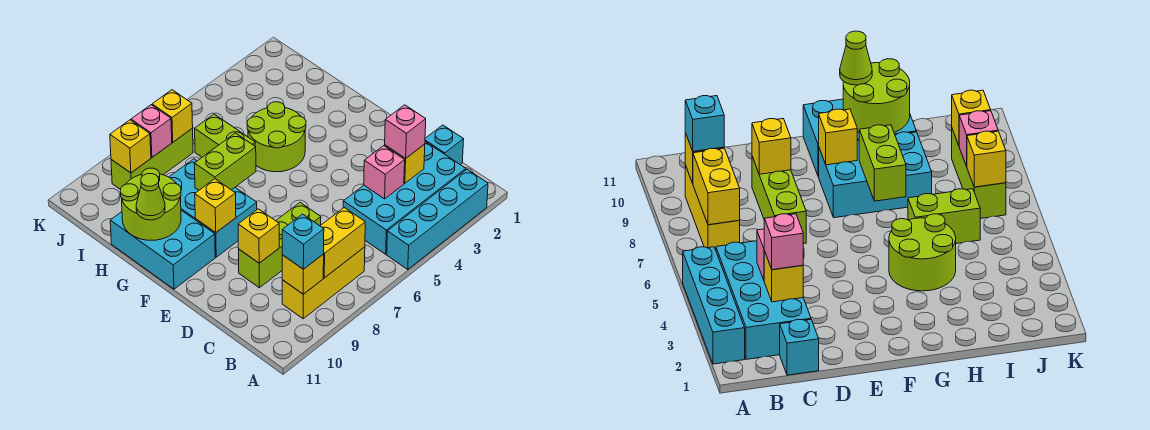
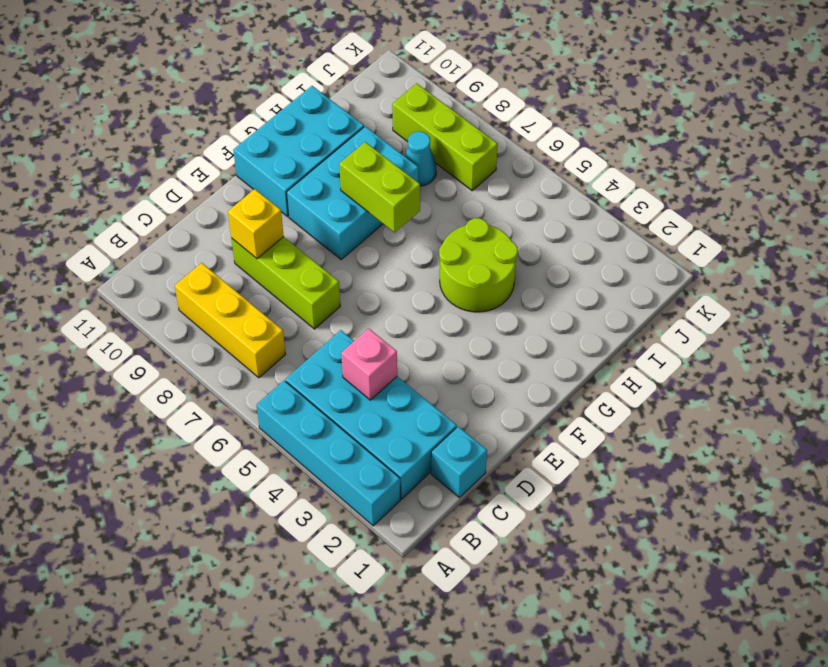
cyan cone I8 level 1 -> none
none -> lime brick H6:I6 level 1
none -> yellow brick B7:B8 level 2
none -> yellow brick B9 level 2

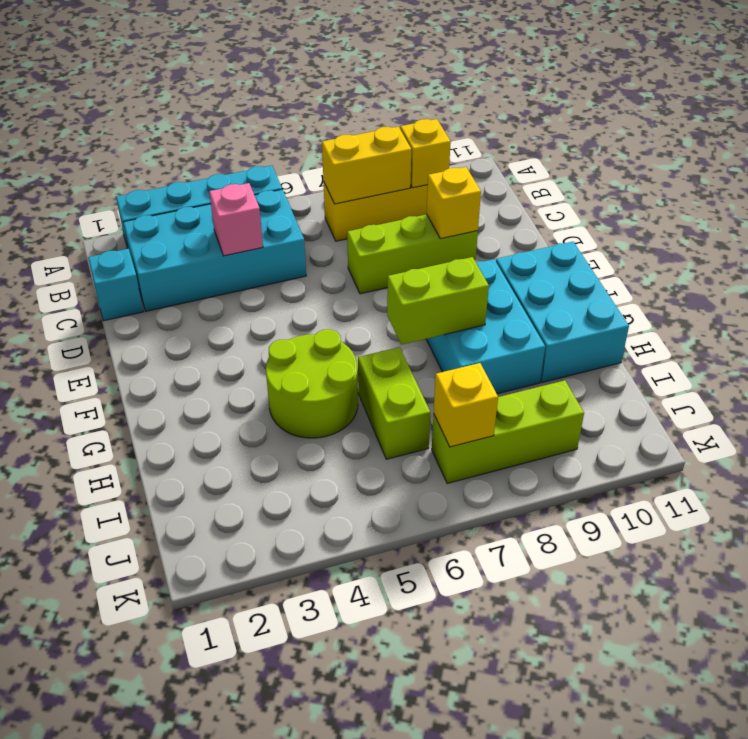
none -> yellow brick C3 level 2
none -> yellow brick F9 level 2
none -> lime round brick G10:H11 level 2

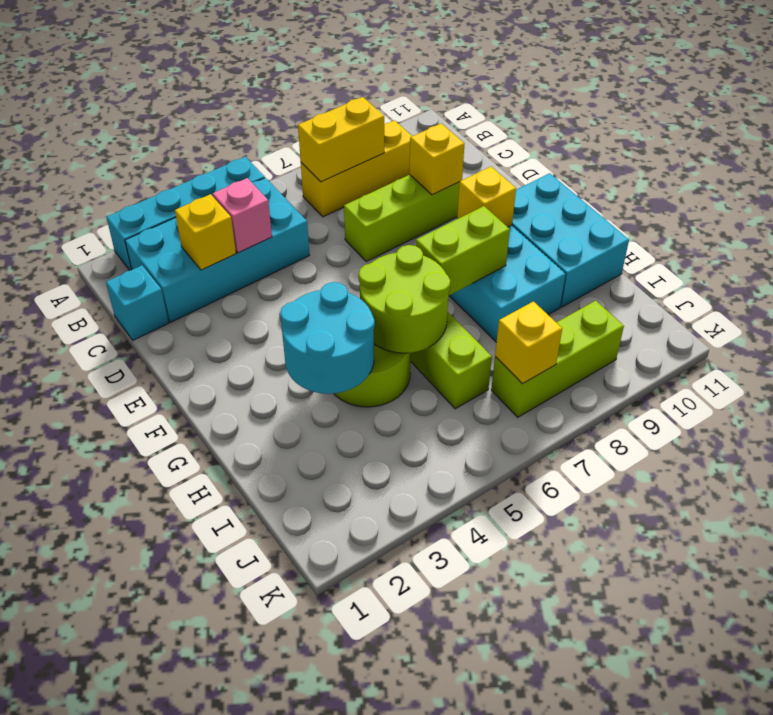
cyan round brick G3:H4 level 2 -> none
lime round brick G5:H6 level 2 -> lime round brick G10:H11 level 2
none -> yellow brick B9 level 2
none -> pink brick J8 level 2
none -> yellow brick J9 level 2

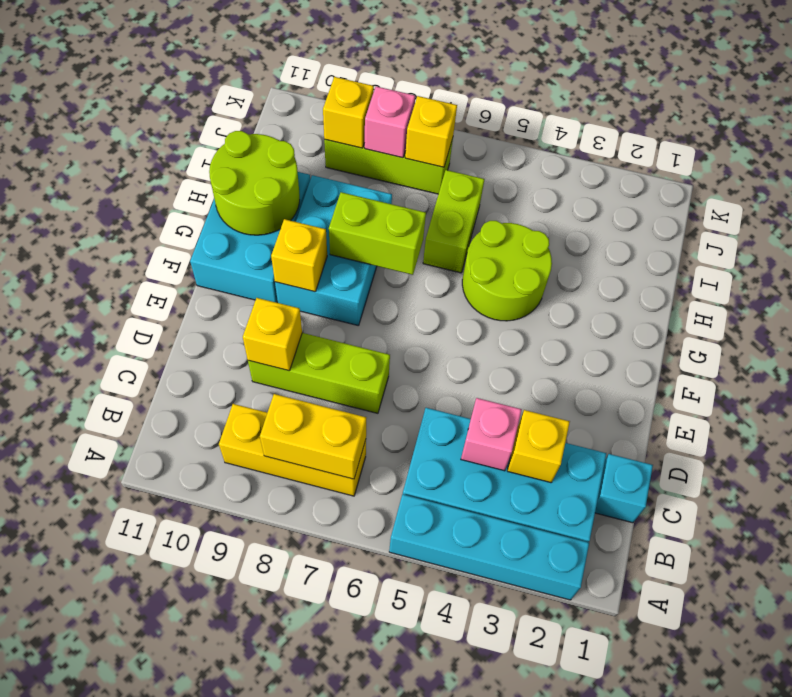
none -> yellow brick B9 level 2
none -> cyan brick B9 level 3
none -> pink brick C3 level 3

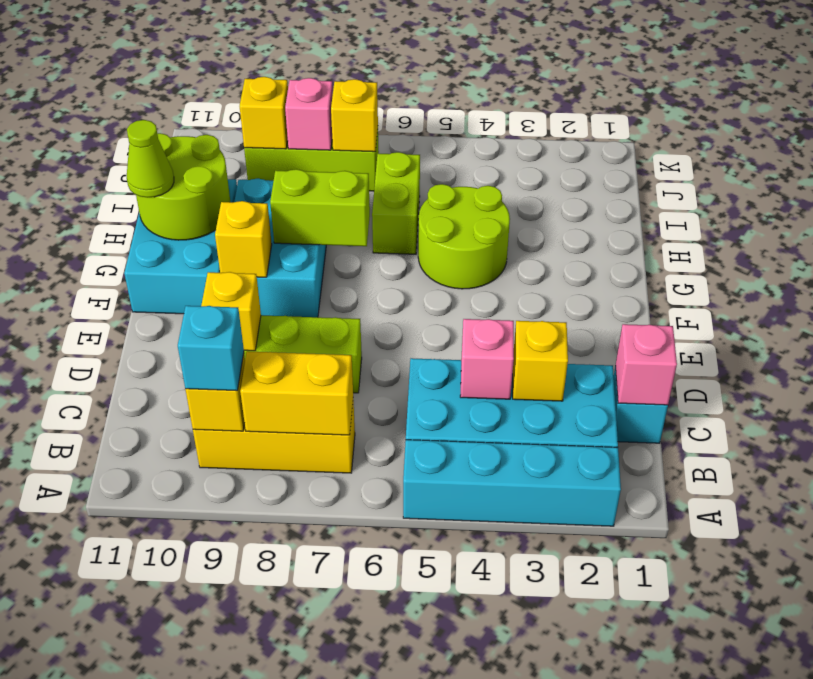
pink brick C1 level 2 -> pink brick C3 level 3

